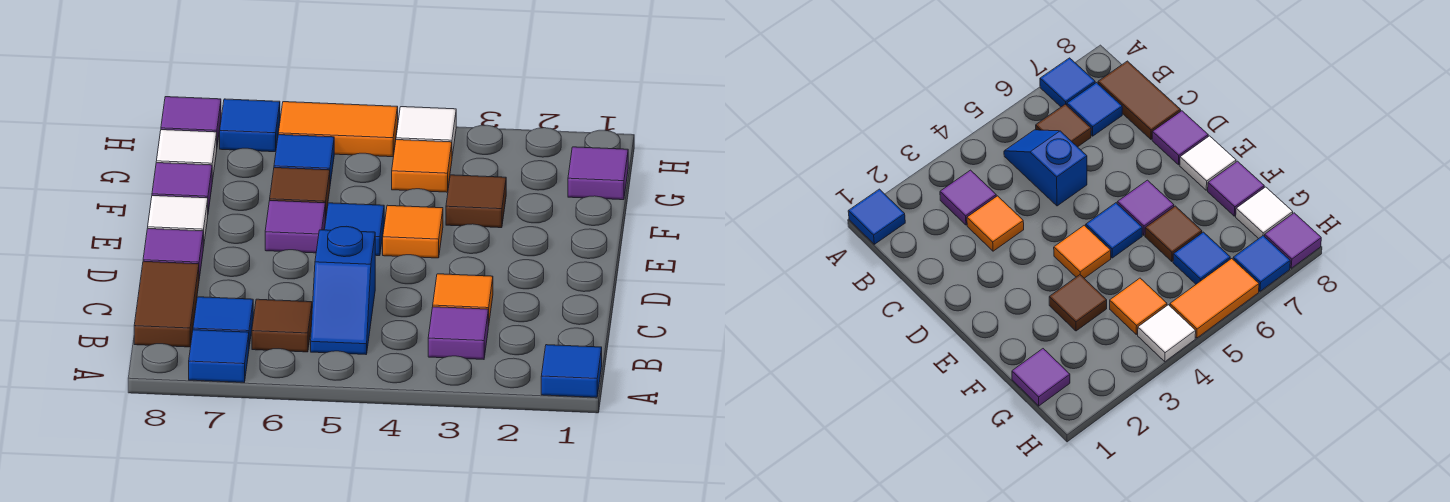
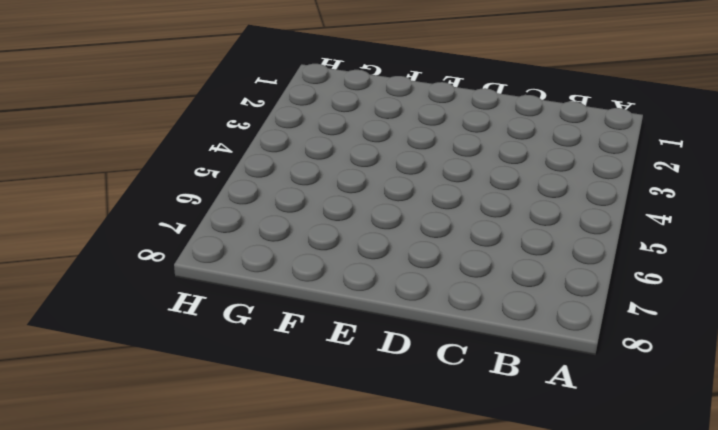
none -> blue tile A1 level 1
none -> blue tile A7 level 1
none -> purple tile B3 level 1

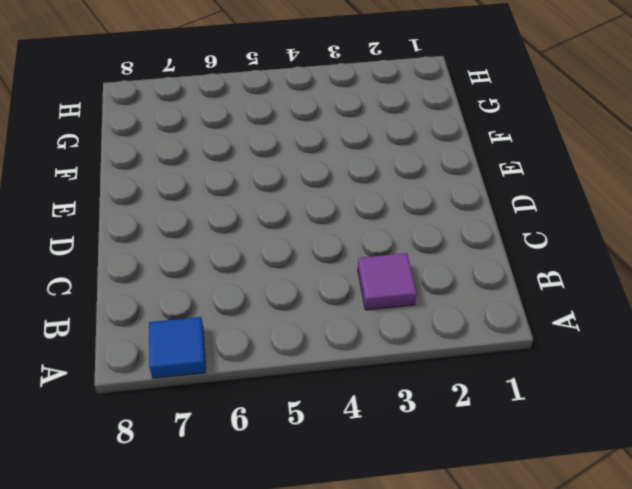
none -> blue tile A1 level 1
none -> blue slope B5:C5 level 1 top C
none -> brown tile B6 level 1

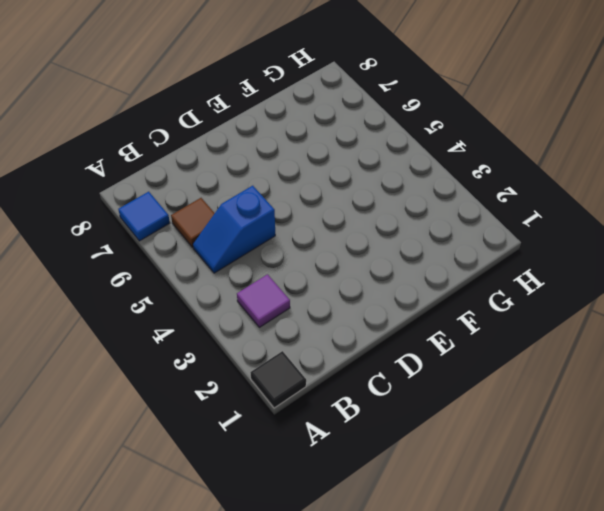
black tile A1 level 1 -> blue tile A1 level 1
none -> blue tile B7 level 1
none -> brown tile B8:C8 level 1
none -> orange tile C3 level 1

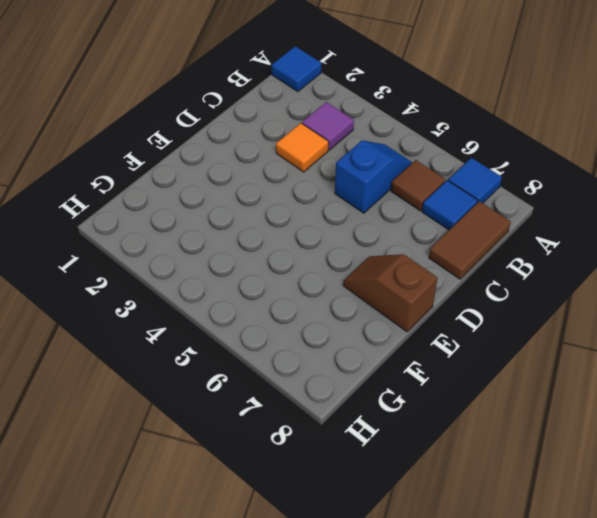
brown slope E7:E8 level 1 top 8 -> white tile E8 level 1
none -> purple tile D8 level 1
none -> orange tile E4 level 1
none -> blue tile E5 level 1

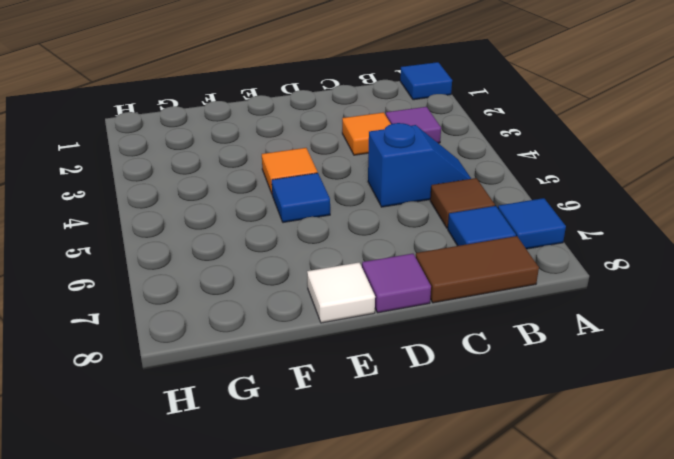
none -> purple tile E6 level 1
none -> brown tile F3 level 1
none -> brown tile F6 level 1

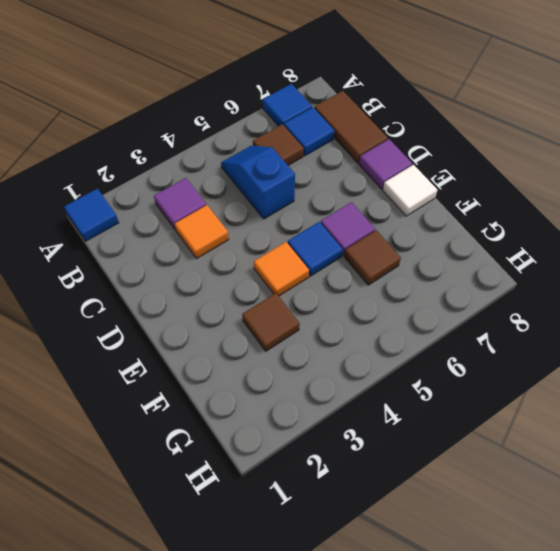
none -> purple tile F8 level 1
none -> purple tile G1 level 1
none -> orange tile G4 level 1

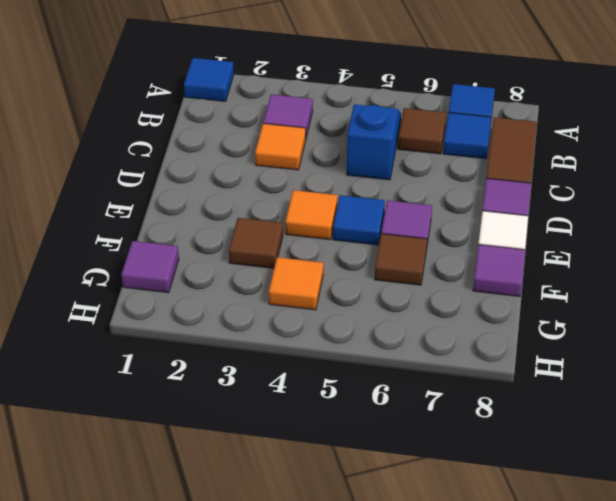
none -> blue tile G6 level 1
none -> white tile G8 level 1
none -> white tile H4 level 1

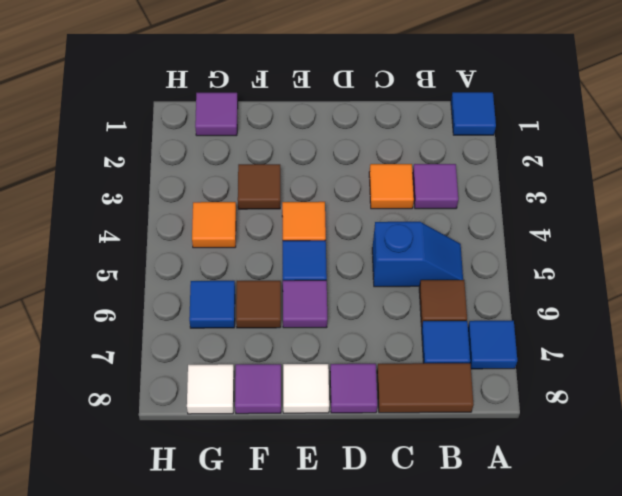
none -> white tile H4 level 1
none -> orange tile H5:H6 level 1
none -> blue tile H7 level 1

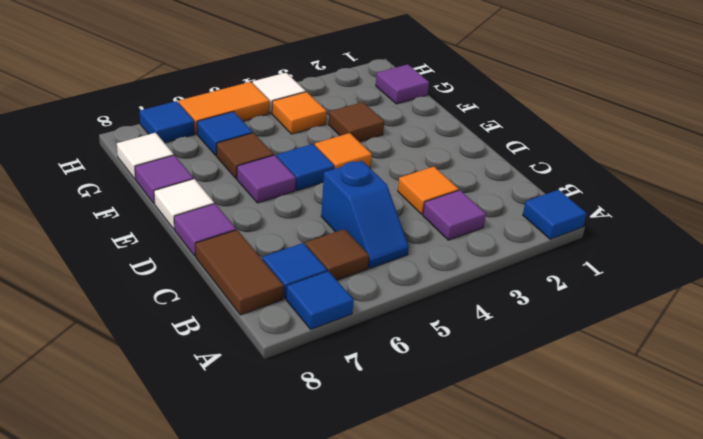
none -> purple tile H8 level 1

